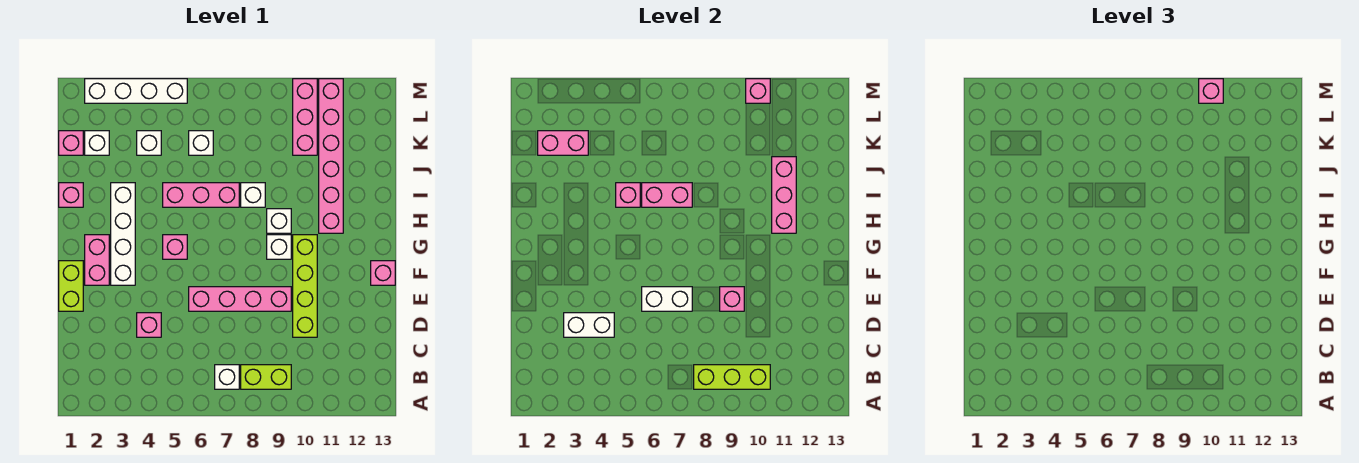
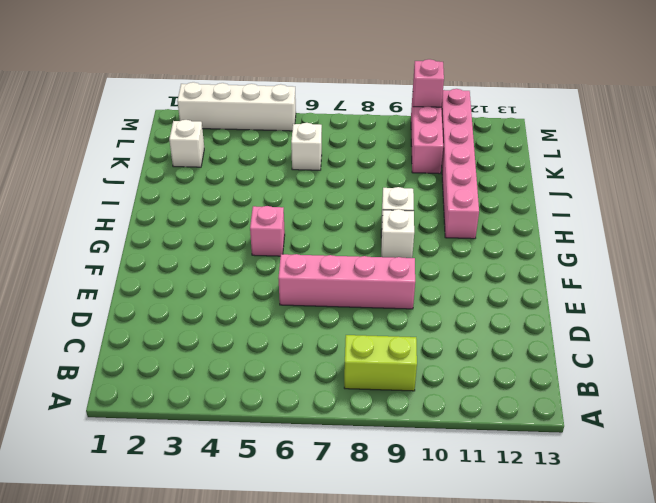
none -> white brick B7 level 1
none -> pink brick D4 level 1
none -> lime brick D10:G10 level 1
none -> lime brick E1:F1 level 1

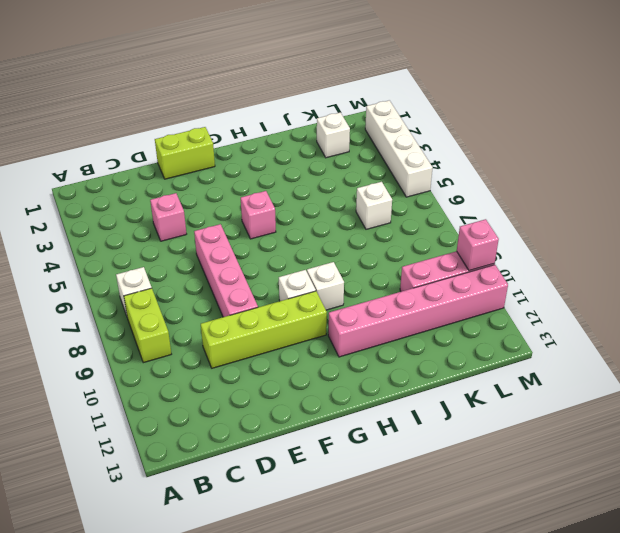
none -> pink brick F2:G2 level 1
none -> white brick F3:I3 level 1
none -> pink brick F13 level 1
none -> pink brick I1 level 1

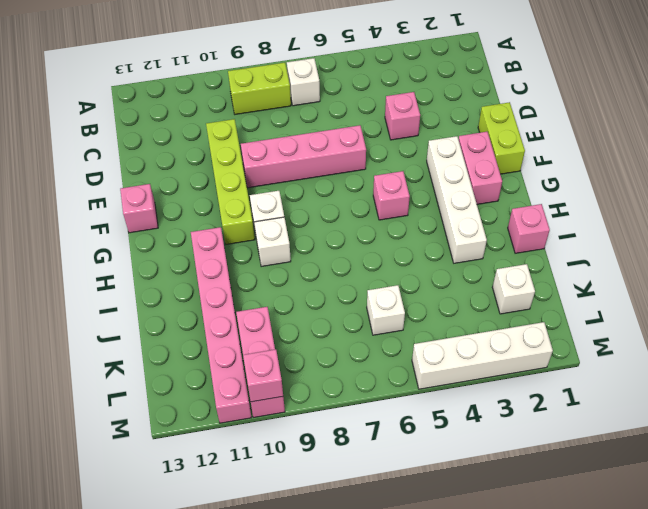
none -> pink brick I5:I7 level 1
none -> white brick I8 level 1
none -> pink brick K1 level 1
none -> white brick K4 level 1

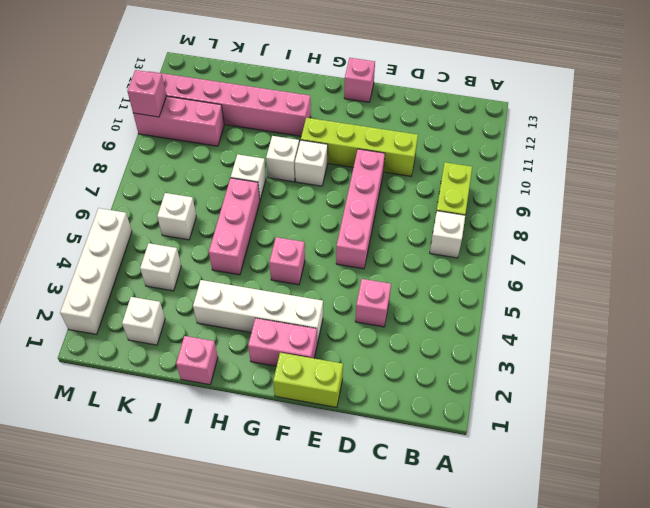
none -> pink brick K1 level 1
none -> lime brick B8:B10 level 2
none -> white brick D3:D4 level 2
none -> white brick E6:E7 level 2

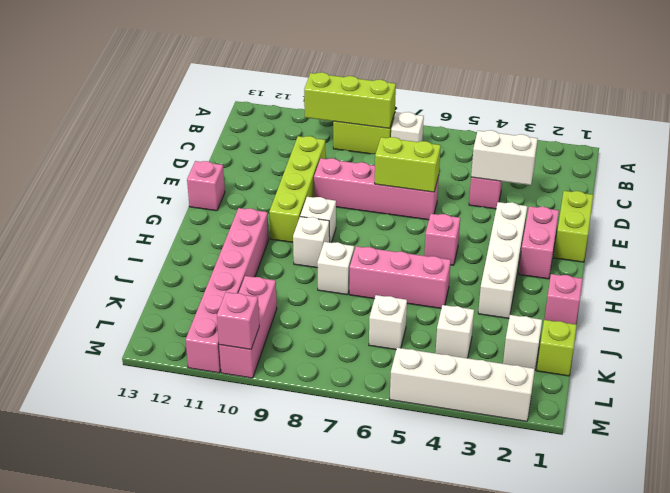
lime brick E6:E7 level 2 -> white brick E6:E7 level 2
lime brick K1 level 1 -> pink brick K1 level 1
none -> pink brick E9 level 2
none -> pink brick H11:J11 level 2
none -> pink brick I5 level 2
none -> pink brick I6:I7 level 2

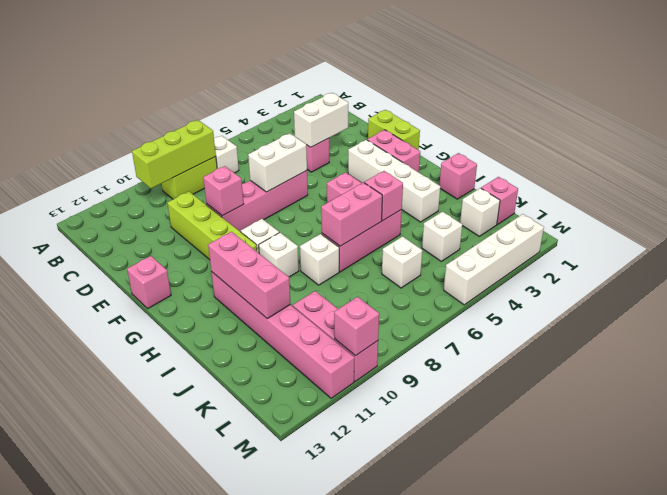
none -> pink brick K2:K3 level 2
none -> pink brick M10 level 3

